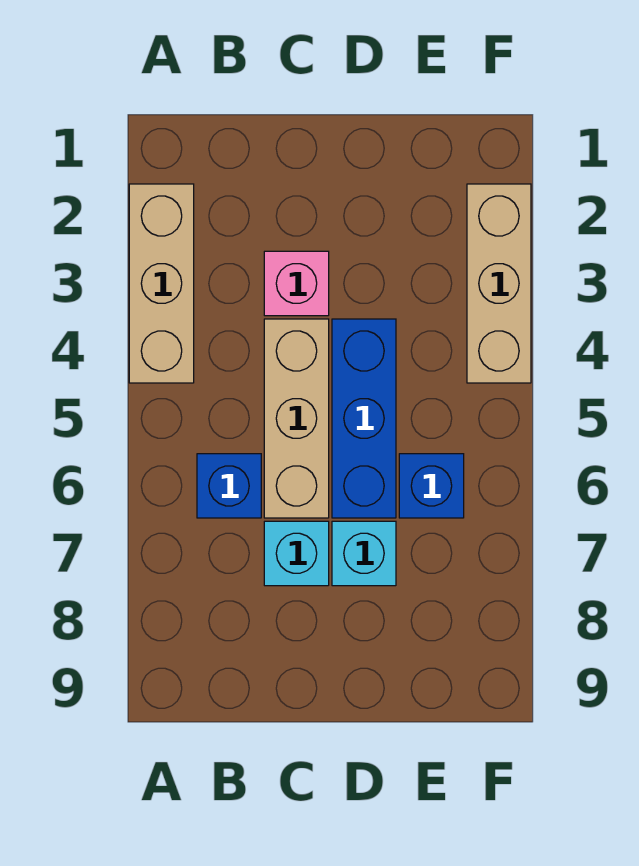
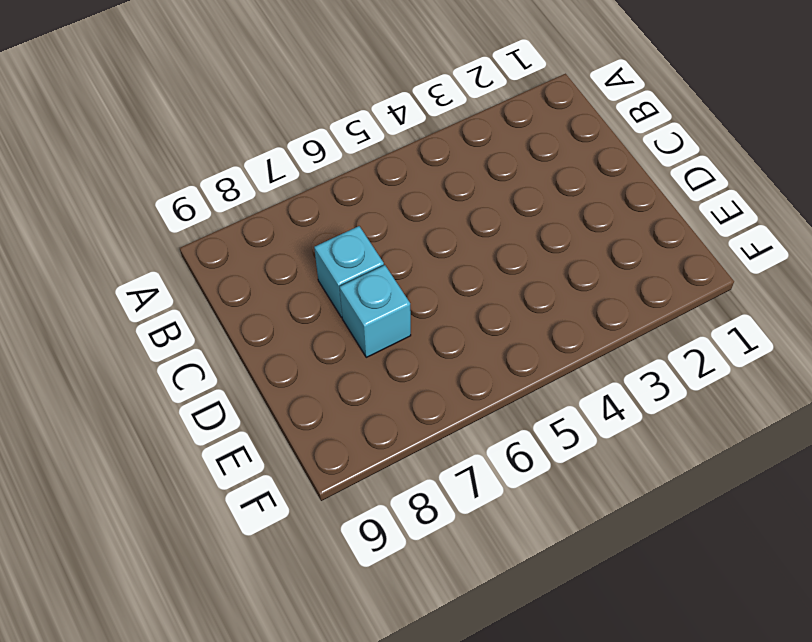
none -> tan brick A2:A4 level 1
none -> blue brick B6 level 1

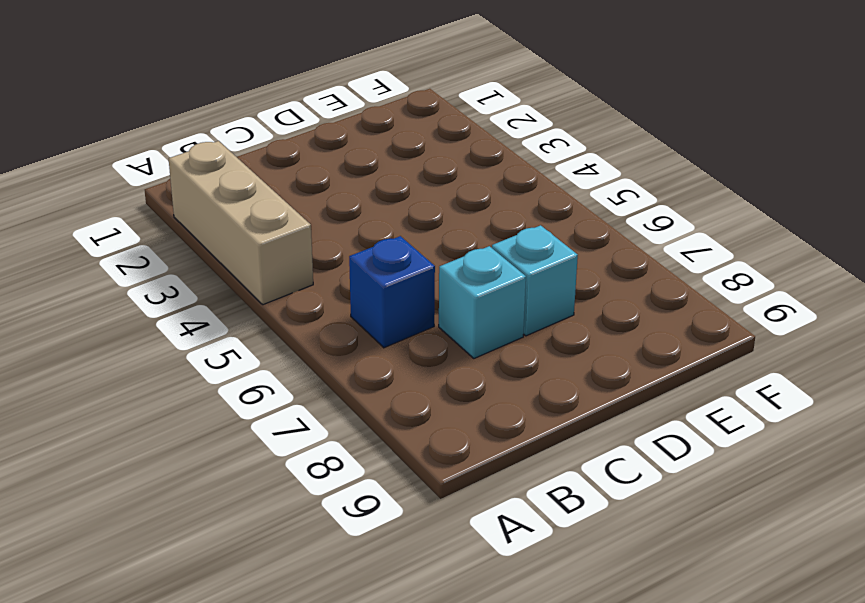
none -> pink brick C3 level 1
none -> tan brick C4:C6 level 1

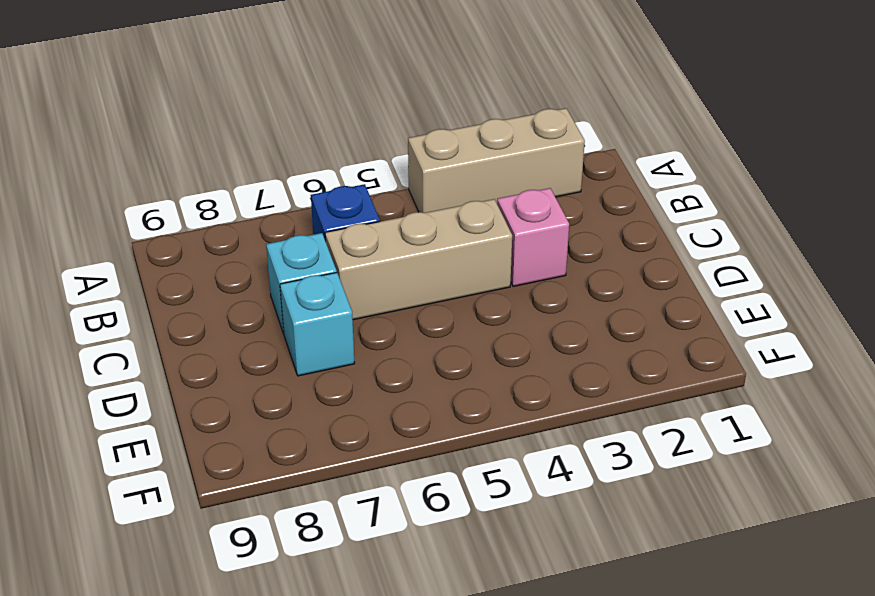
none -> blue brick D4:D6 level 1
none -> blue brick E6 level 1

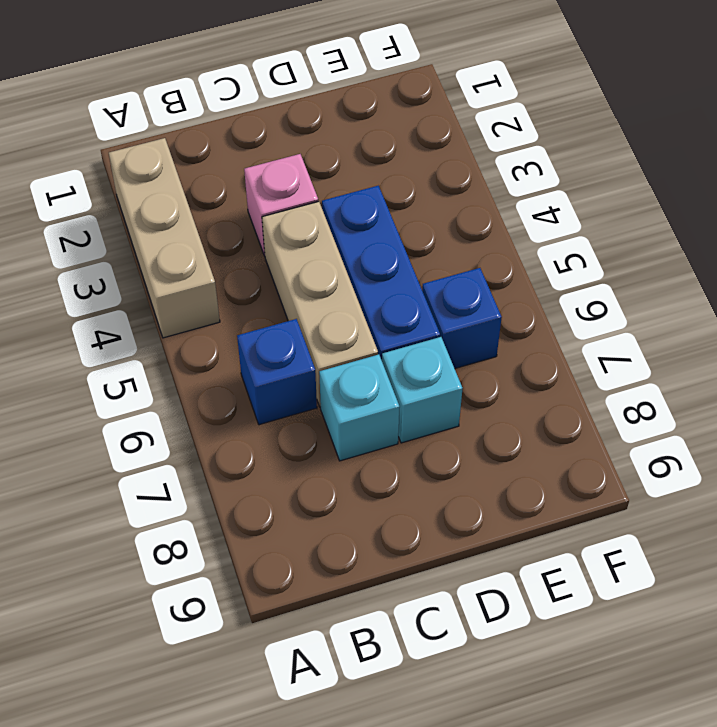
none -> tan brick F2:F4 level 1

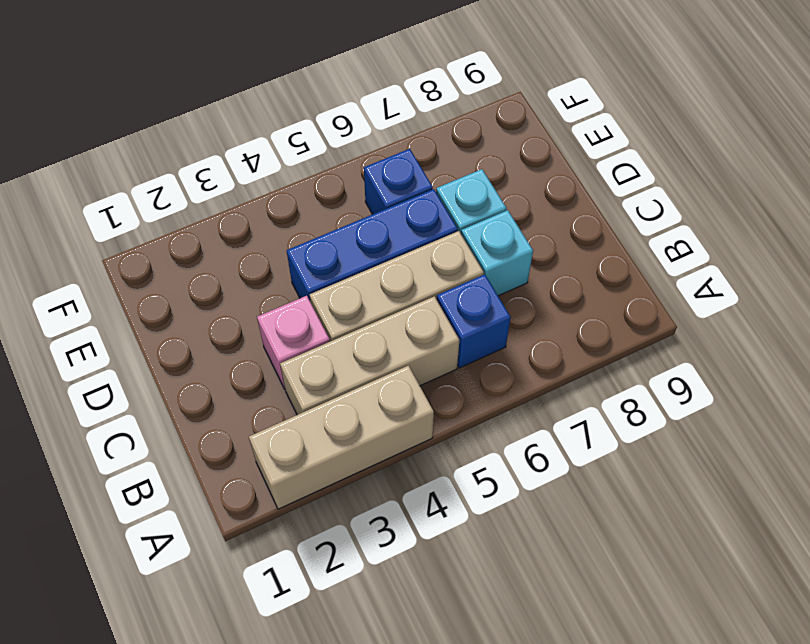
tan brick B3:B5 level 1 -> tan brick F2:F4 level 1

